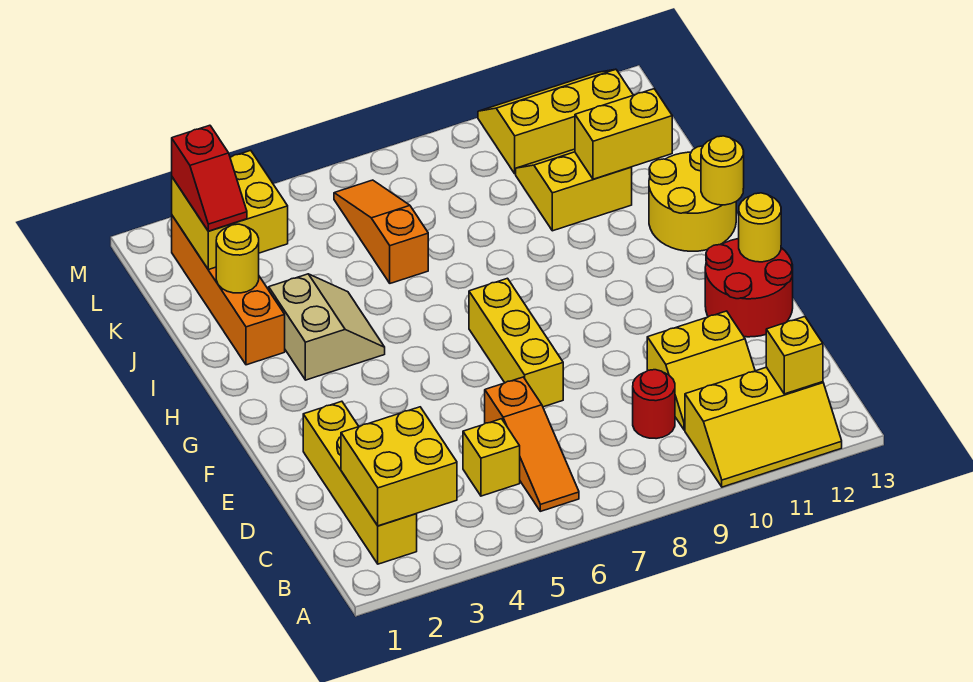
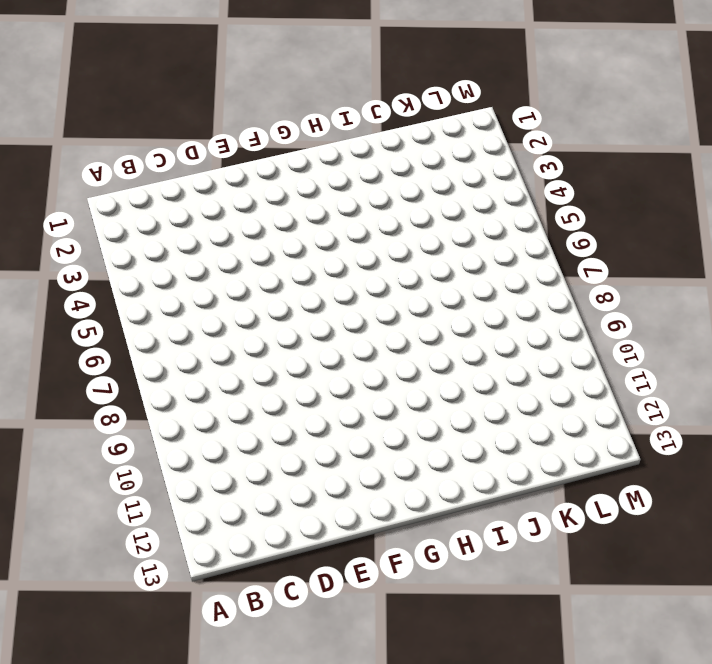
none -> yellow slope A10:B12 level 1 top B
none -> yellow brick B2:E2 level 1
none -> orange slope B6:D6 level 1 top D

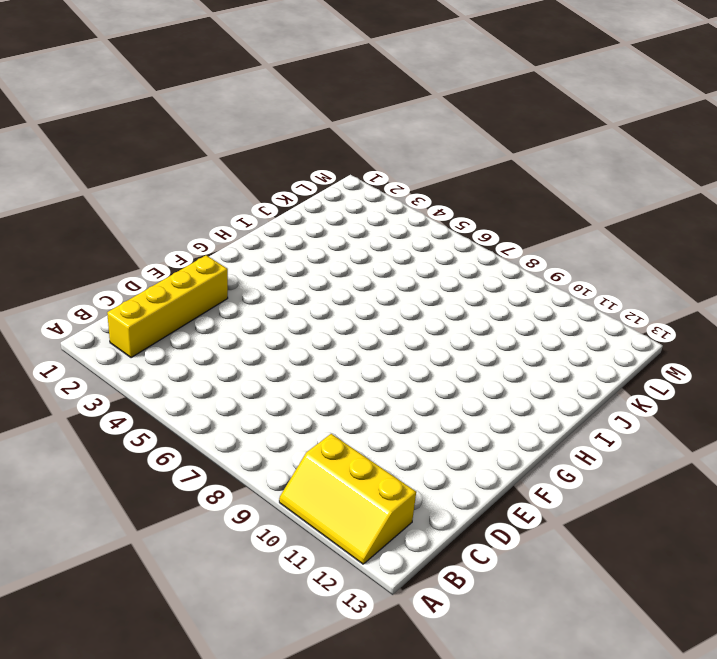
none -> orange slope B6:D6 level 1 top D
none -> yellow brick C5 level 1
none -> red round brick C9 level 1

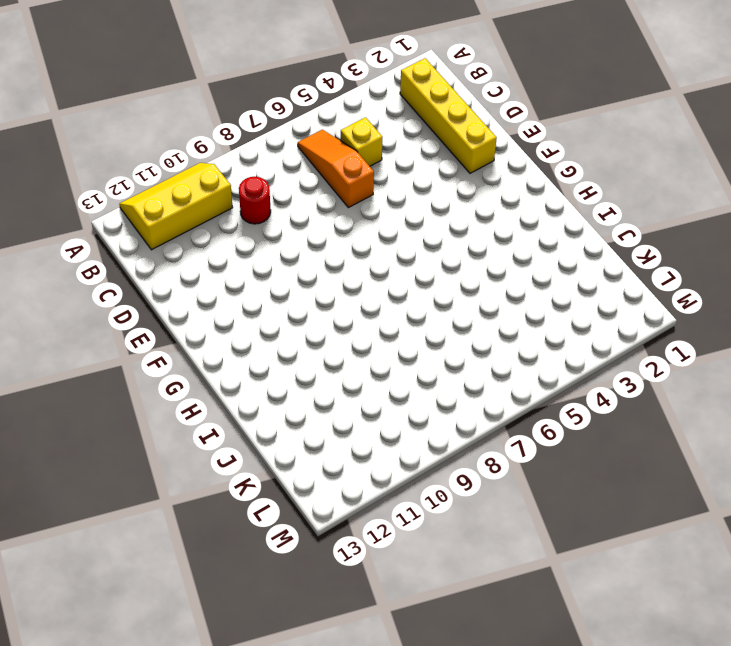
none -> yellow slope C10:D11 level 1 top D
none -> yellow brick E7:G7 level 1
none -> red round brick E12:F13 level 1

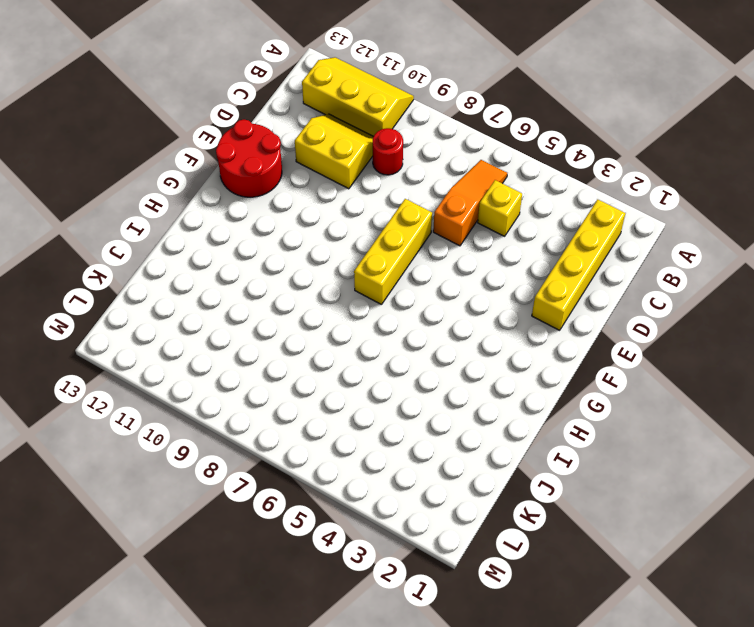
none -> tan slope H3:I4 level 1 top 3
none -> yellow round brick H12:I13 level 1
none -> orange brick I2:L2 level 1

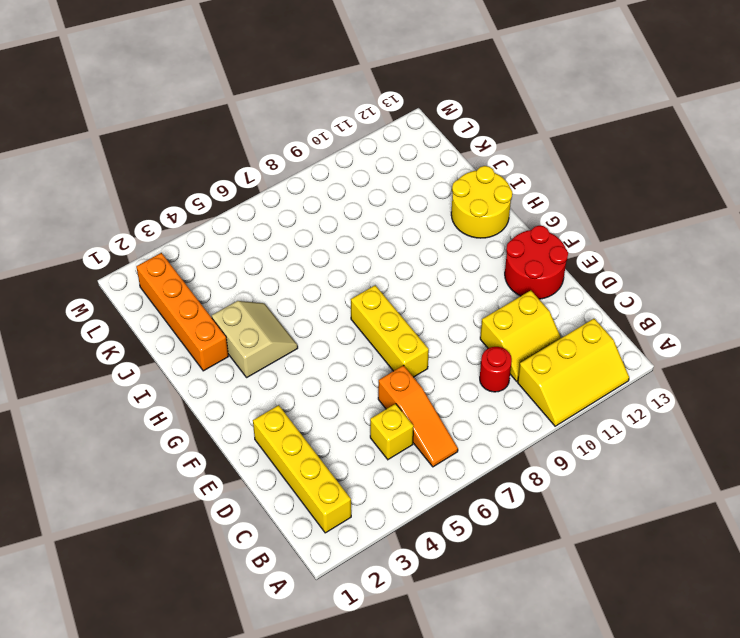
none -> orange slope J6:L6 level 1 top J
none -> yellow slope J10:K11 level 1 top J
none -> yellow slope L10:M12 level 1 top L

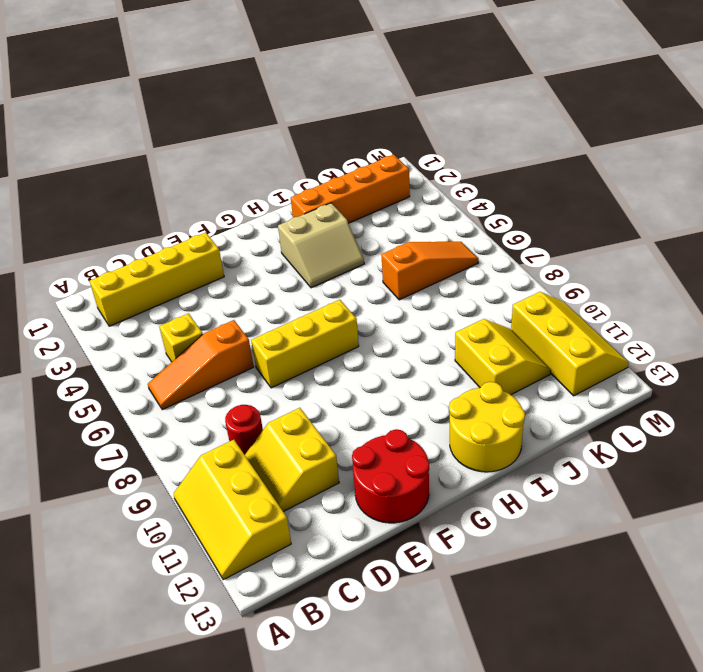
none -> yellow brick B2:C3 level 2
none -> yellow brick B12 level 2
none -> yellow round brick F13 level 2

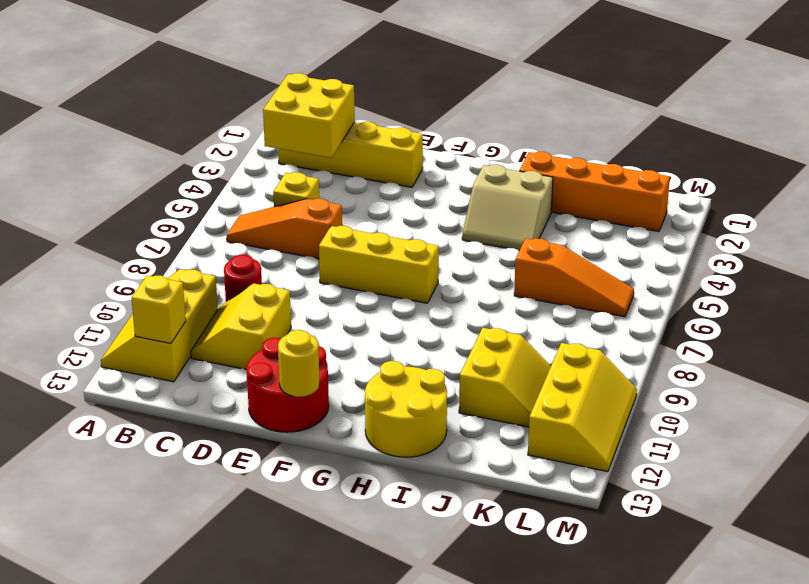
none -> yellow round brick H13 level 2
none -> yellow round brick J2 level 2
none -> yellow brick J11:J12 level 2

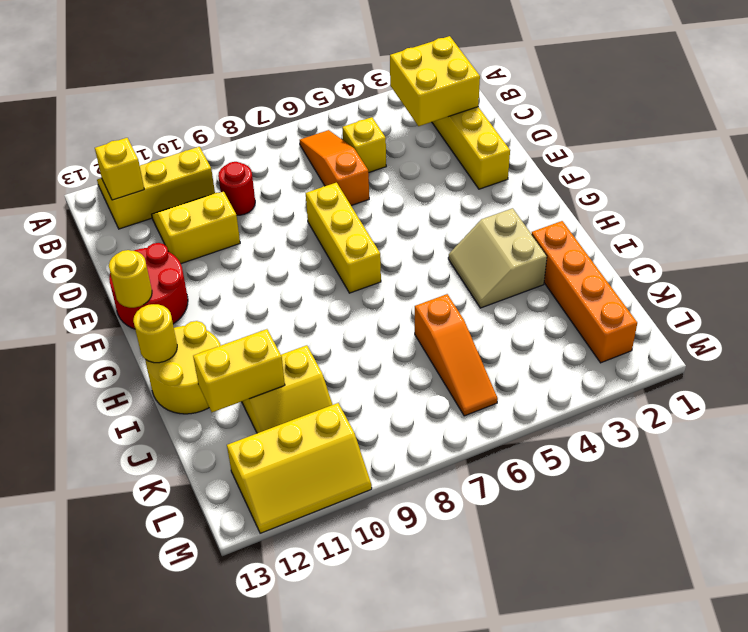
none -> yellow round brick J2 level 2
none -> yellow brick K2:L3 level 2
none -> red slope K2:L2 level 3 top L

